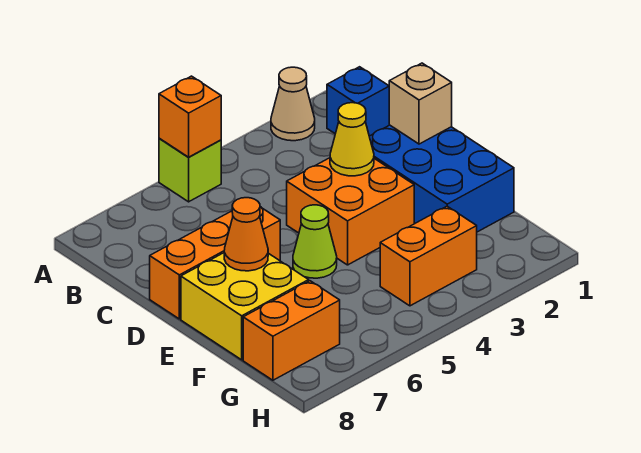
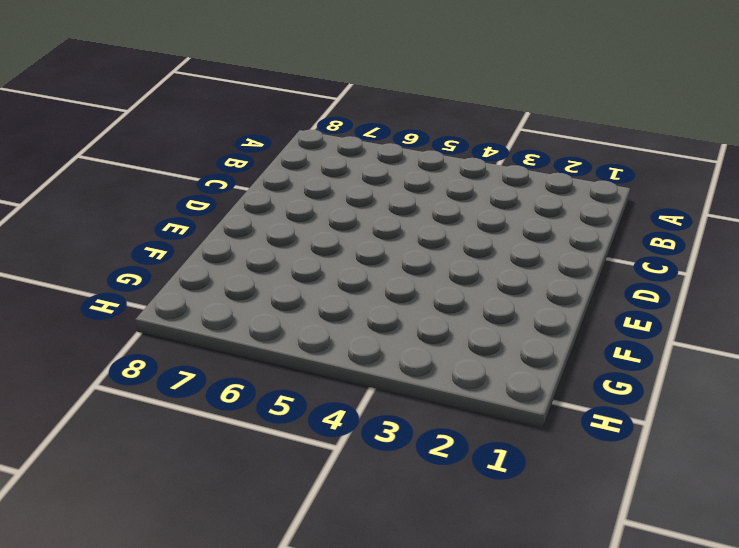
none -> tan cone A2 level 1
none -> lime brick A5 level 1
none -> blue brick B1 level 1

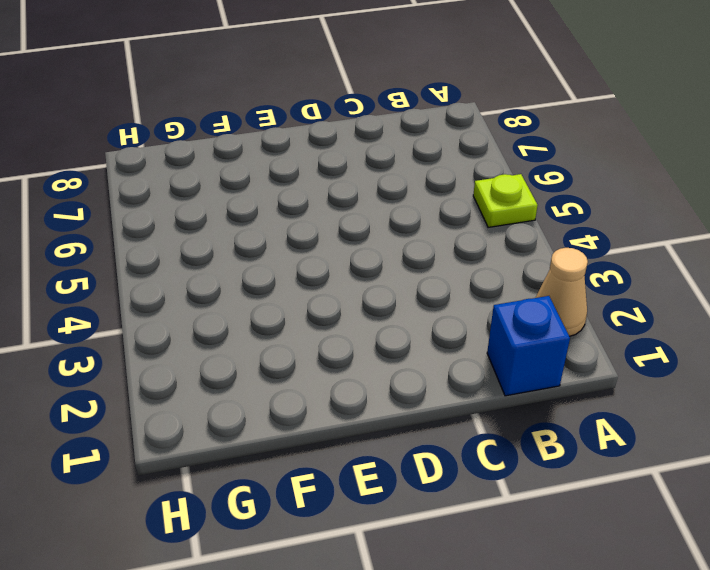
lime plate A5 level 1 -> lime brick A5 level 1
none -> blue brick D1:F2 level 1
none -> orange brick D3:E4 level 1
none -> orange brick D6:D8 level 1

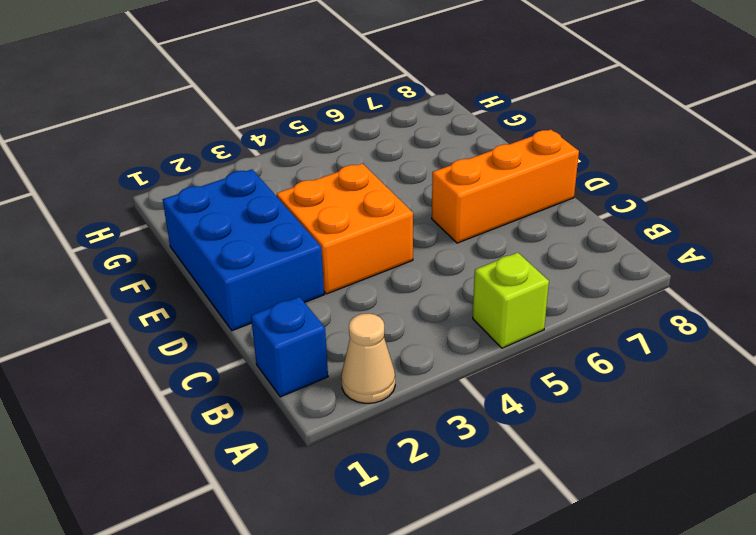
none -> lime cone E5 level 1
none -> yellow brick E7:F8 level 1
none -> orange brick G3:G4 level 1

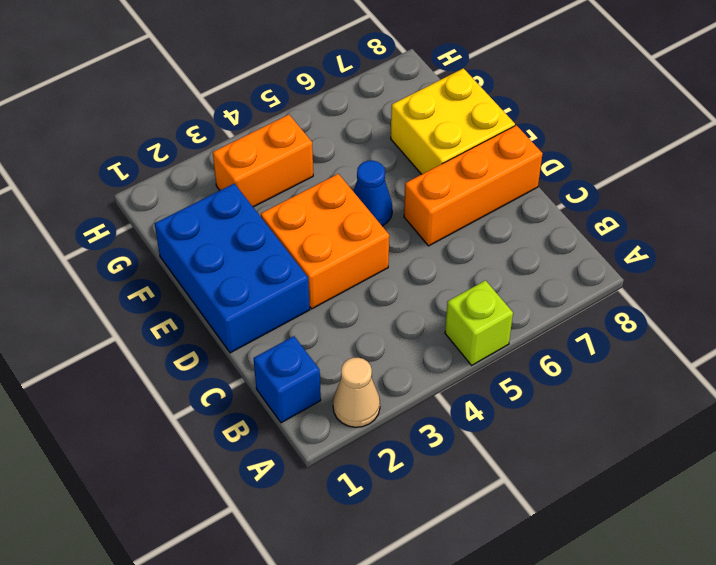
blue cone E5 level 1 -> lime cone E5 level 1
none -> orange brick G7:G8 level 1
none -> orange brick A5 level 2
none -> tan brick D1 level 2

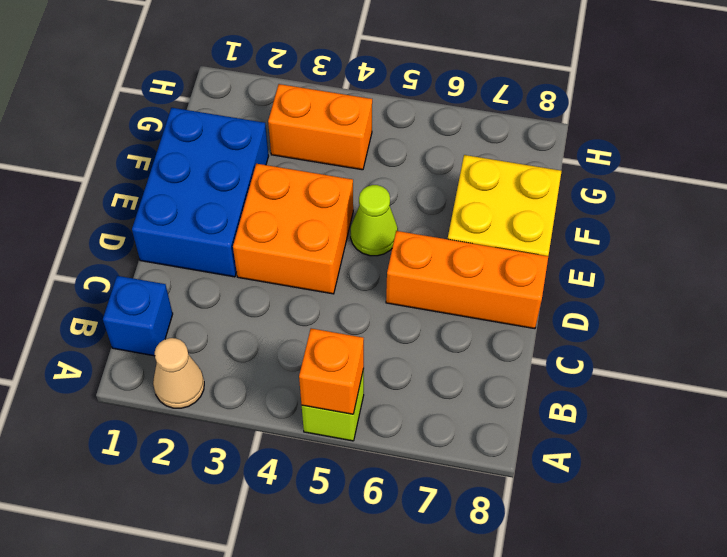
none -> orange brick G7:G8 level 1
none -> tan brick D1 level 2
none -> yellow cone D3 level 2

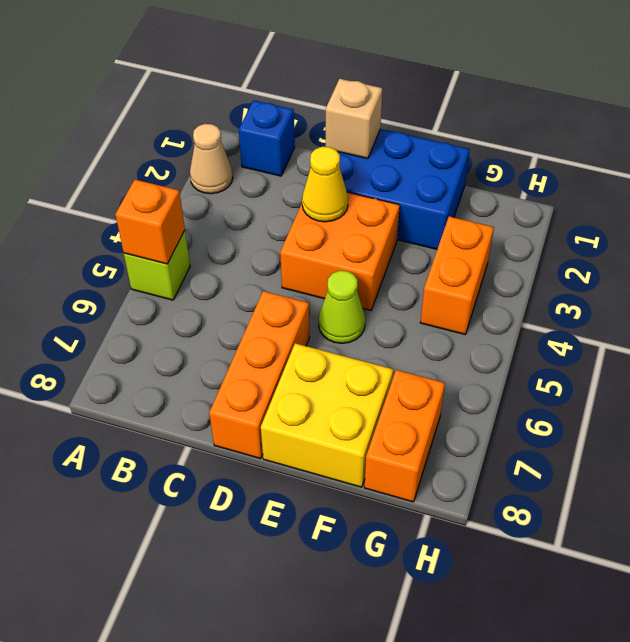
none -> orange cone E7 level 2

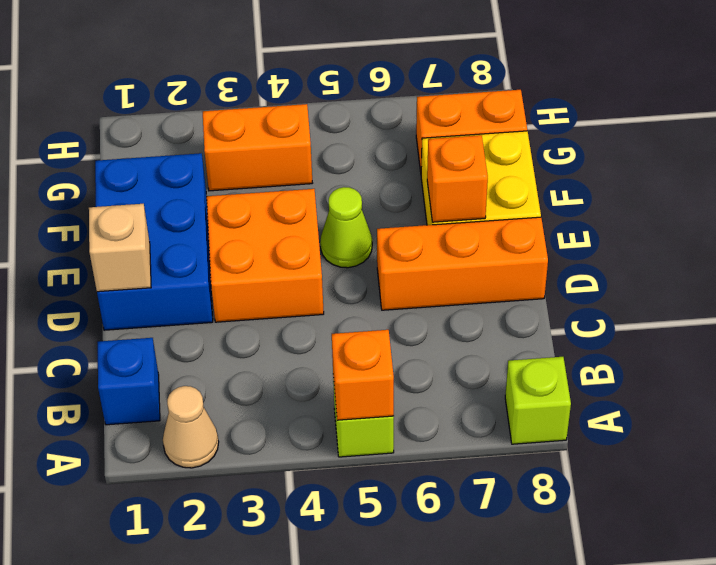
lime brick A8 level 1 -> none
orange brick E7 level 2 -> orange cone E7 level 2
none -> yellow cone D3 level 2

